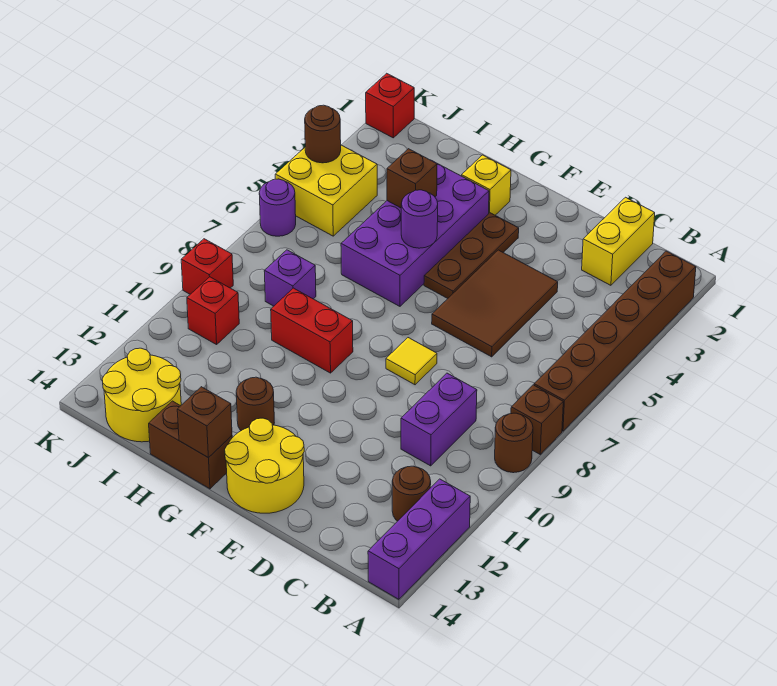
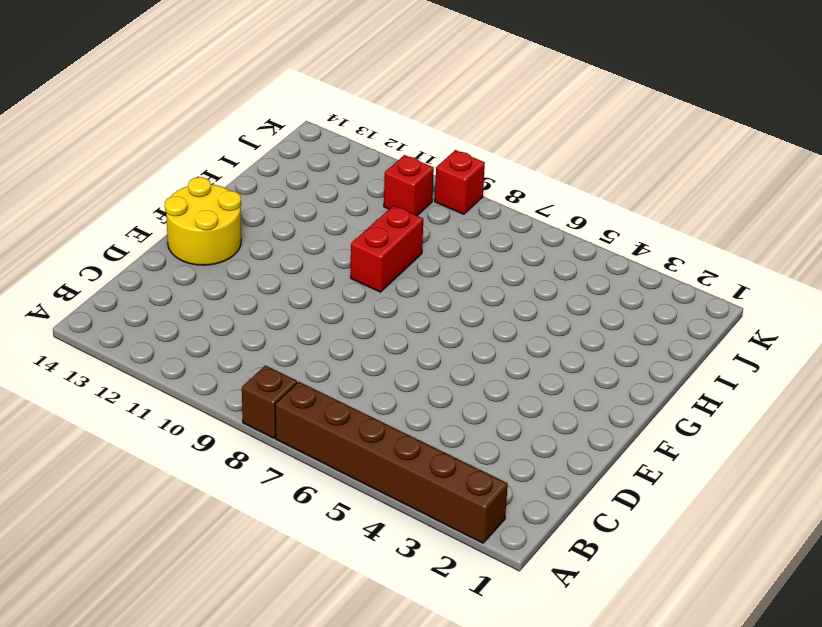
none -> brown round brick A9 level 1
none -> purple brick A12:A14 level 1
none -> brown round brick B12 level 1

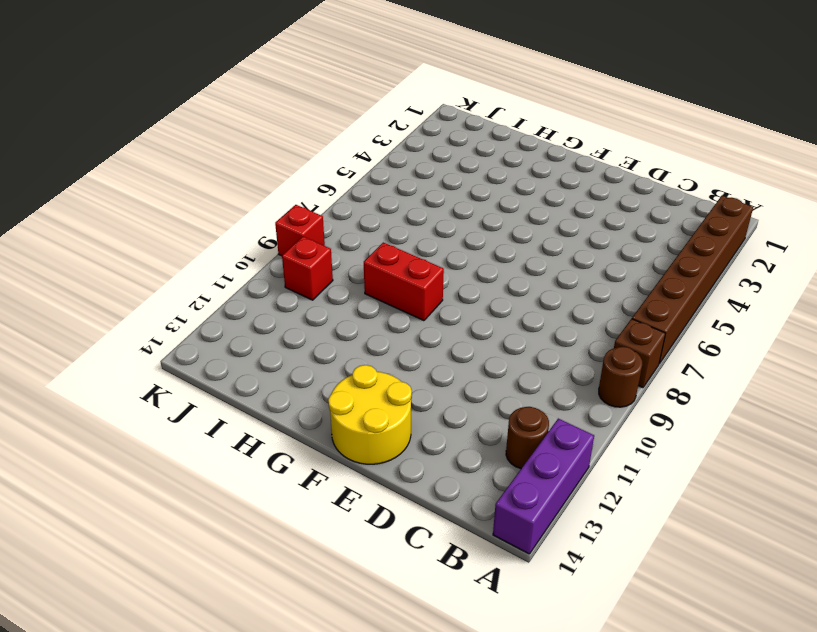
none -> yellow brick C1:C2 level 1
none -> purple brick C9:C10 level 1
none -> brown tile D4:E6 level 1

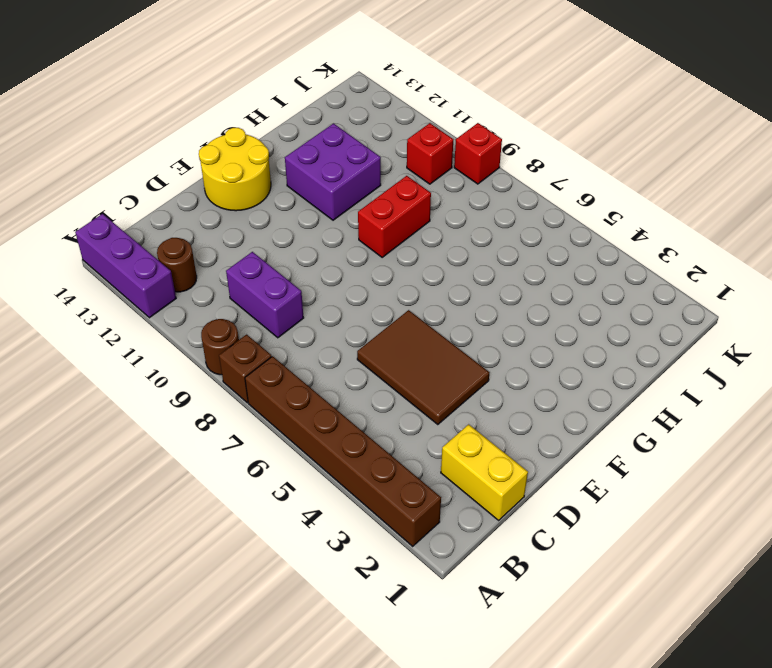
purple brick G11:H12 level 1 -> brown round brick G12 level 1
none -> yellow tile E8 level 1
none -> brown plate F3:F5 level 1
none -> yellow brick G2 level 1

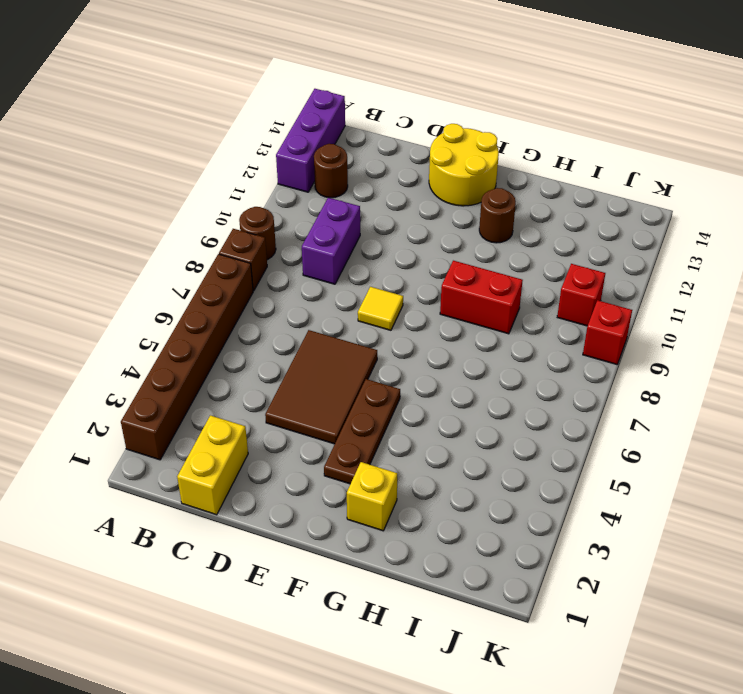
none -> purple brick G3:H6 level 1
none -> brown brick G14:H14 level 1
none -> purple brick I8 level 1

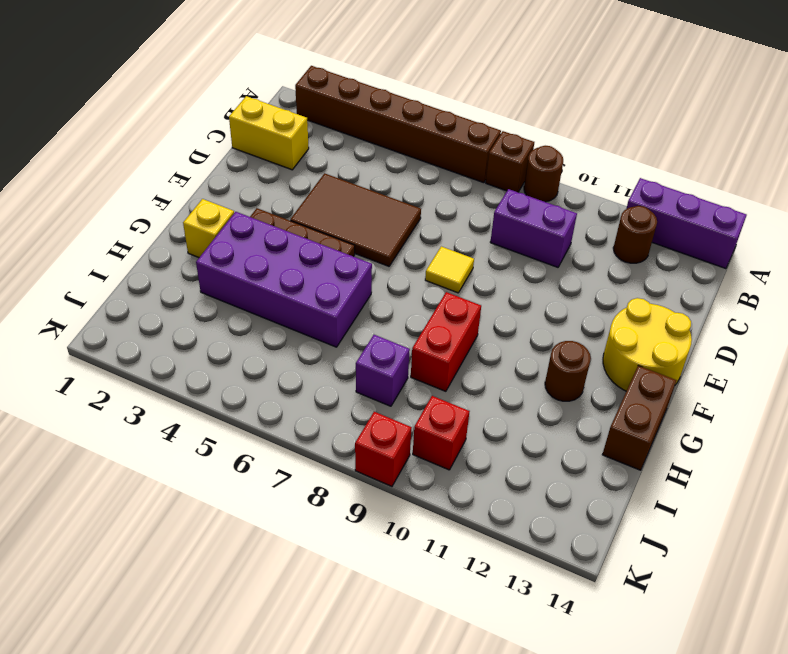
none -> yellow round brick I13:J14 level 1
none -> yellow brick J4:K5 level 1
none -> red brick K1 level 1

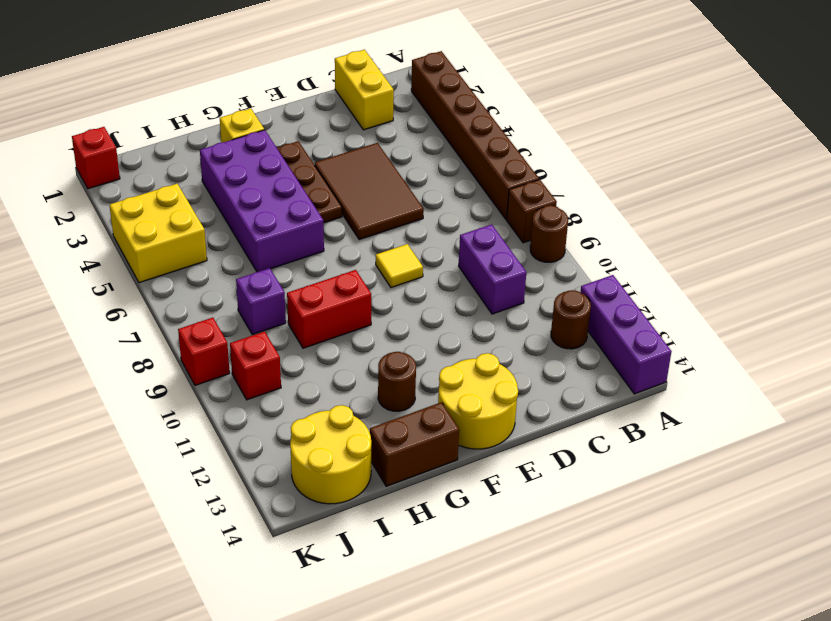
none -> purple round brick K6 level 1
none -> purple round brick G5 level 2
none -> brown brick G14 level 2

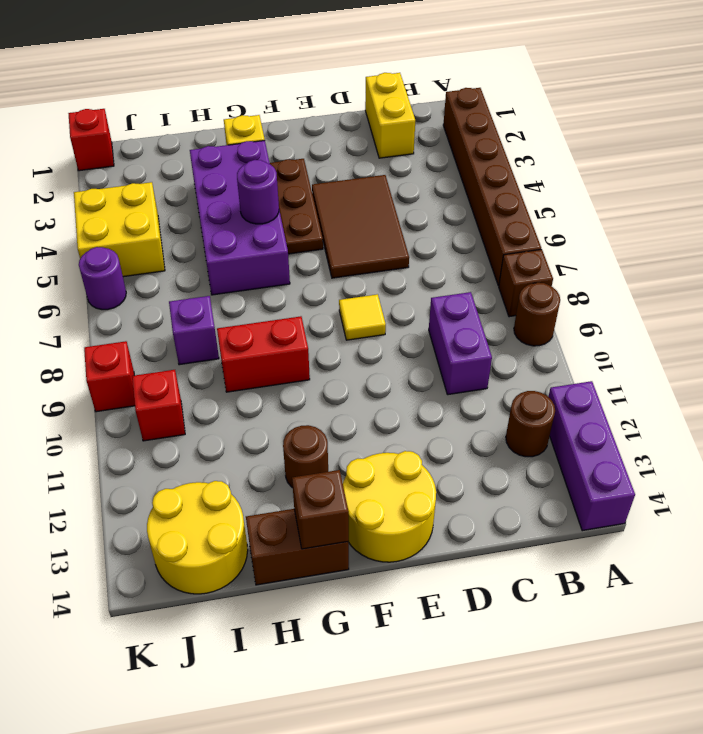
none -> brown brick H4 level 2
none -> brown round brick K4 level 2

